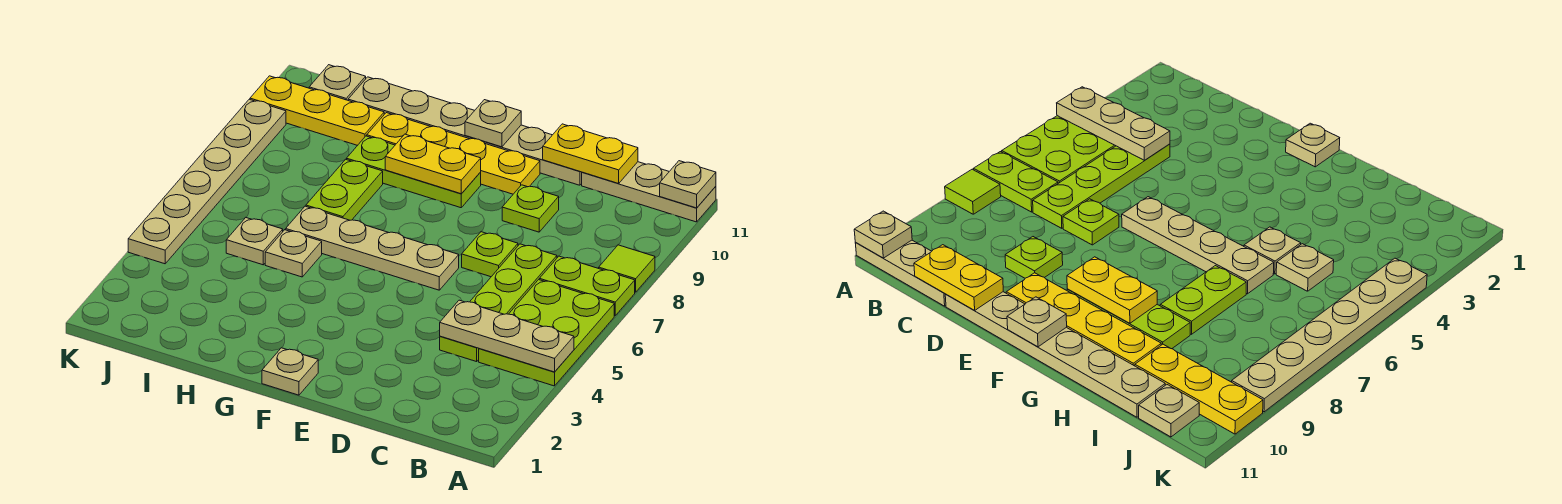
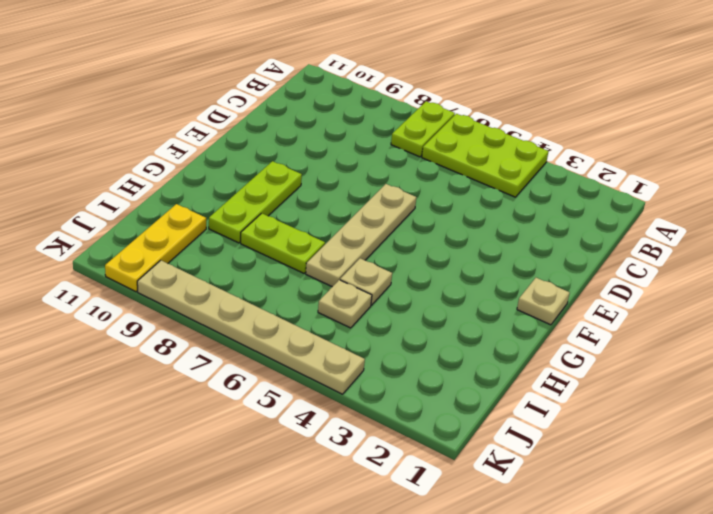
none -> lime tile A8 level 1
none -> tan plate A11:C11 level 1
none -> lime plate C4:C7 level 1

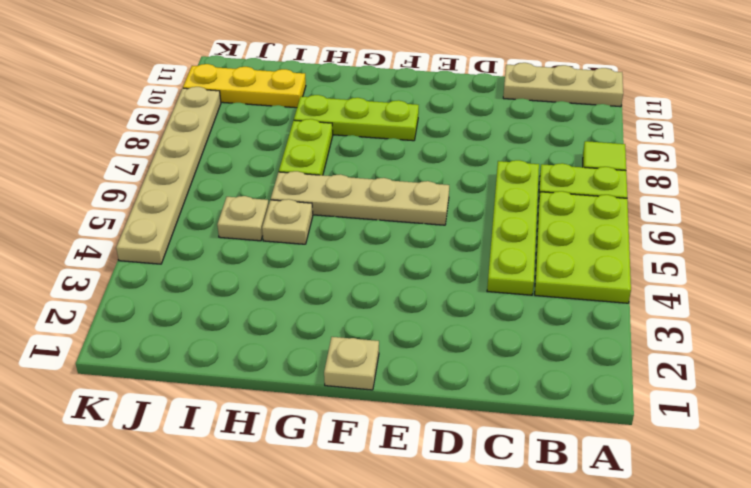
none -> lime plate D7 level 1
none -> lime plate D9 level 1
none -> tan plate D11:I11 level 1

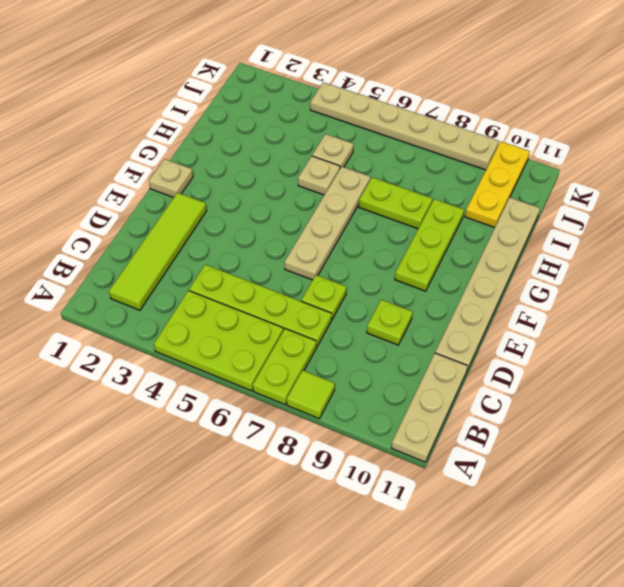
lime tile B2:E2 level 1 -> none
none -> yellow plate E10:H10 level 1
none -> tan plate J11 level 1
none -> tan plate A4:C4 level 2

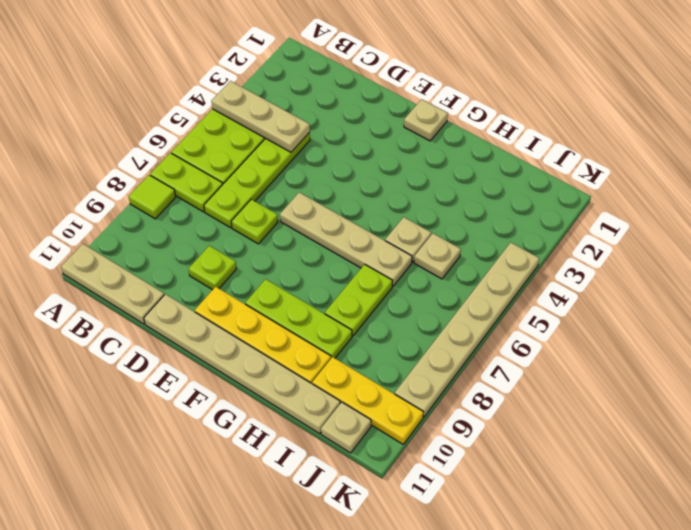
none -> tan plate A11 level 2
none -> yellow plate C11:D11 level 2
none -> yellow plate F9:G9 level 2

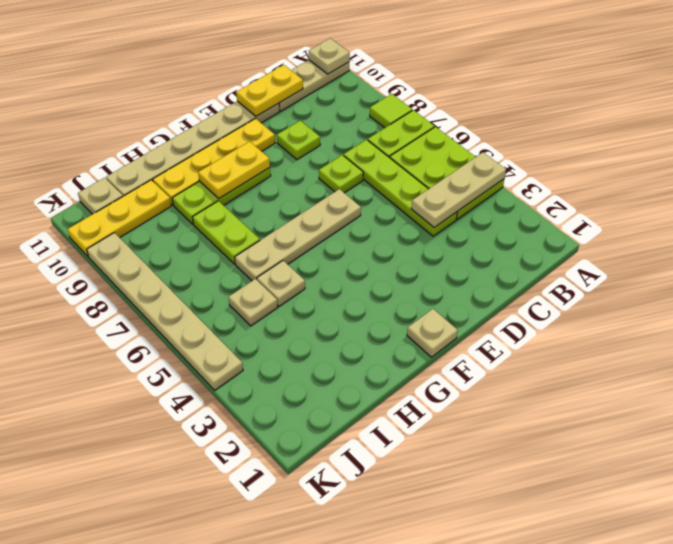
none -> tan plate F11 level 2

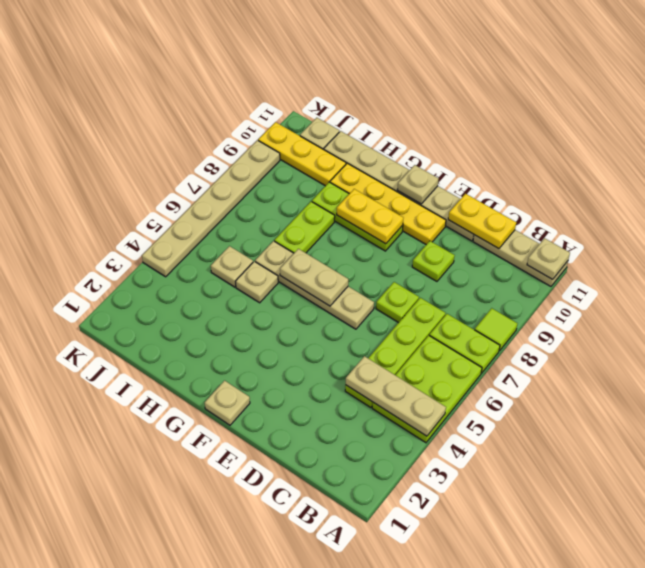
tan plate F6:G6 level 2 -> none

